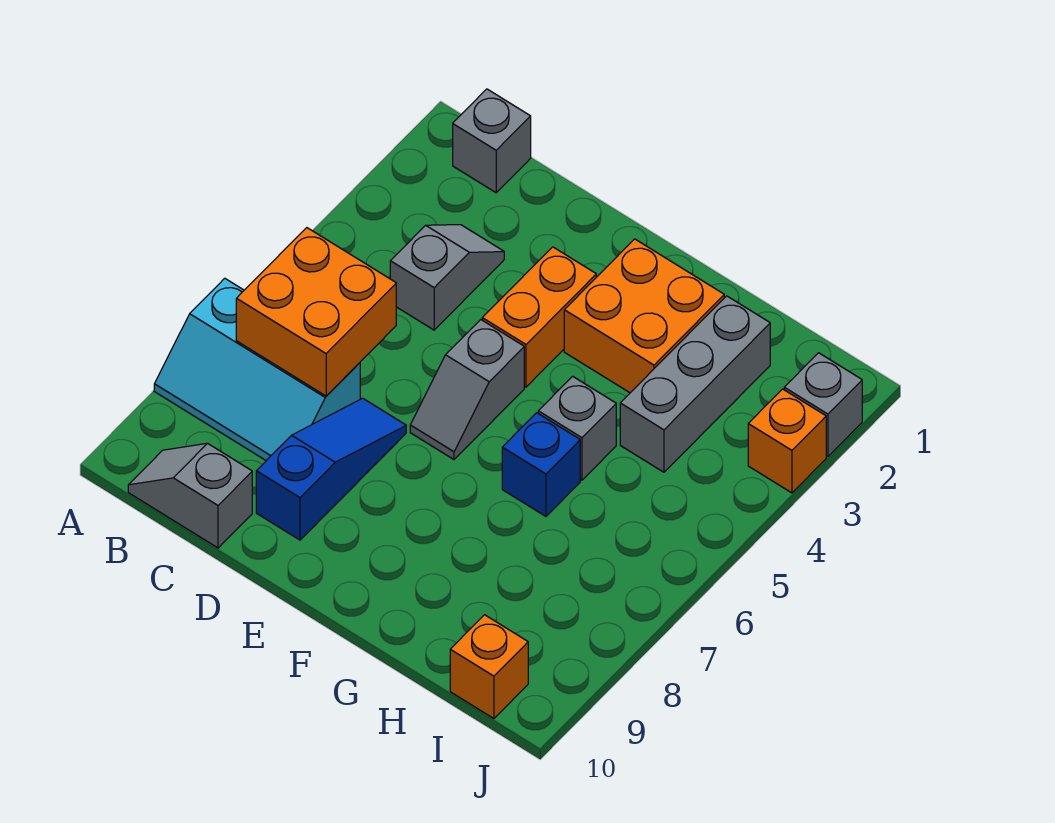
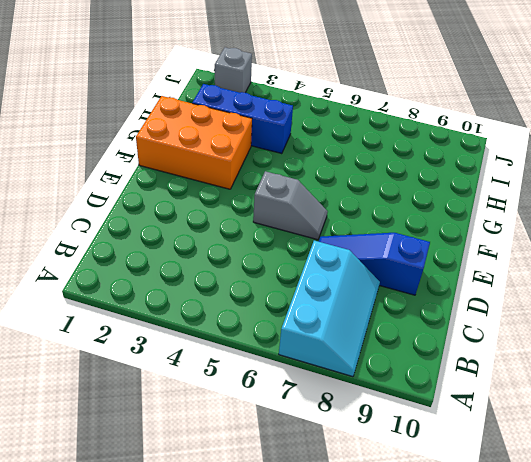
orange brick F1:G3 level 1 -> orange brick F2:G3 level 1
blue brick H2:H4 level 1 -> grey brick H2:H4 level 1
none -> grey brick B1 level 1
none -> grey slope B10:C10 level 1 top C
none -> grey slope C3:C4 level 1 top 4

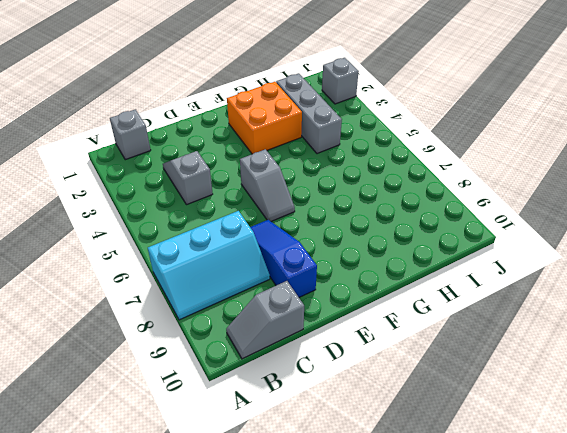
none -> orange brick E3:E4 level 1
none -> grey brick G5 level 1
none -> blue brick G6 level 1

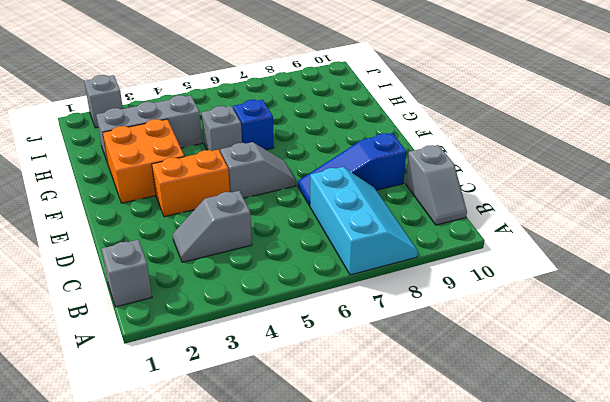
none -> orange brick I10 level 1
none -> orange brick J3 level 1
none -> orange brick B6:C7 level 2

